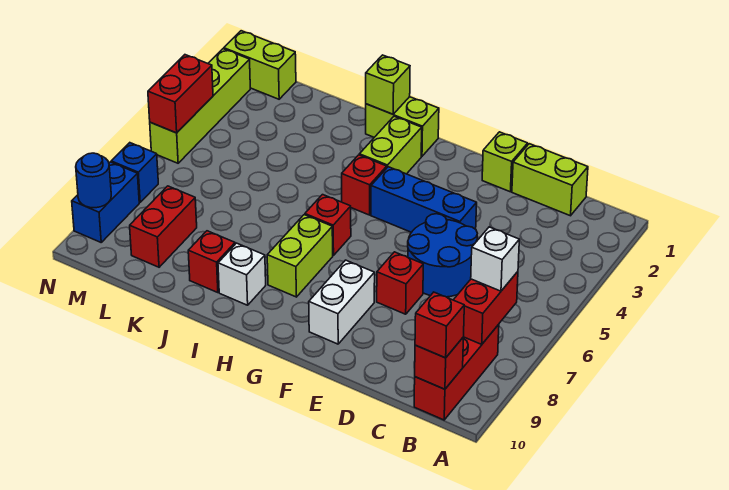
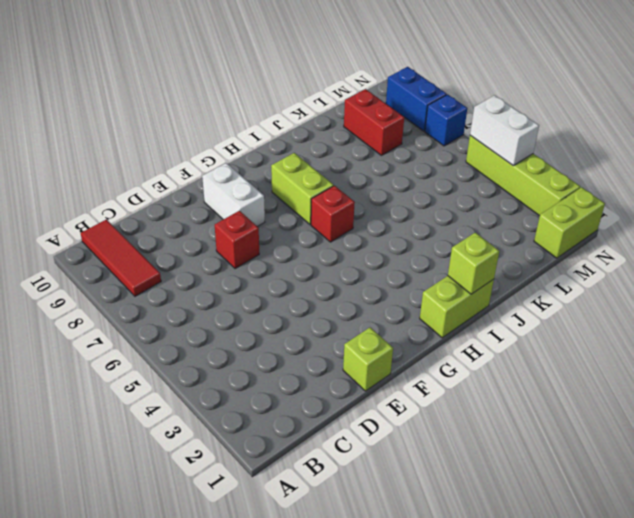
red tile B8:B10 level 1 -> red brick B8:B10 level 1
white brick N4:N5 level 2 -> red brick N4:N5 level 2
none -> lime brick C1:D1 level 1
none -> blue round brick D5:E6 level 1
none -> blue brick E4:G4 level 1

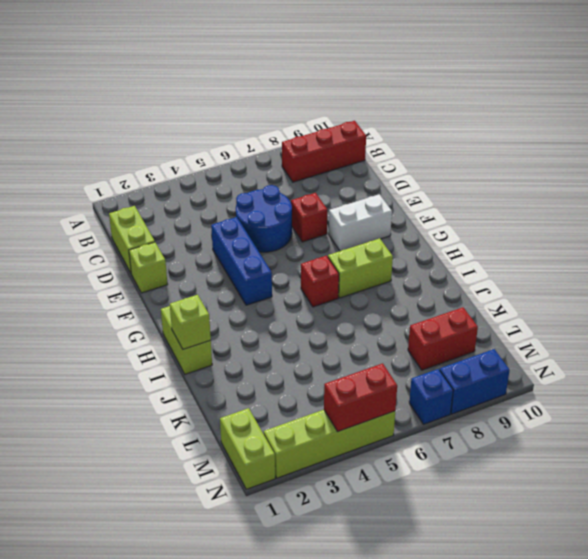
none -> lime brick H2:H3 level 1
none -> red brick H4 level 1
none -> white brick I9 level 1

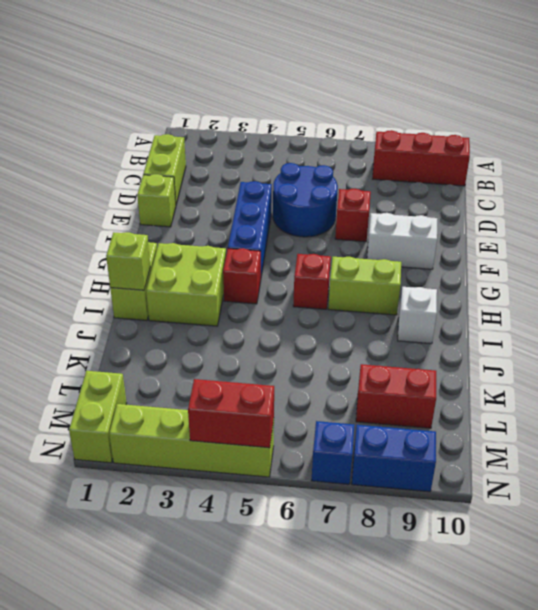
lime brick H2:I3 level 1 -> lime brick H2:H3 level 1
none -> red brick J9 level 1
none -> red brick B7:B8 level 2
none -> red brick B10 level 2

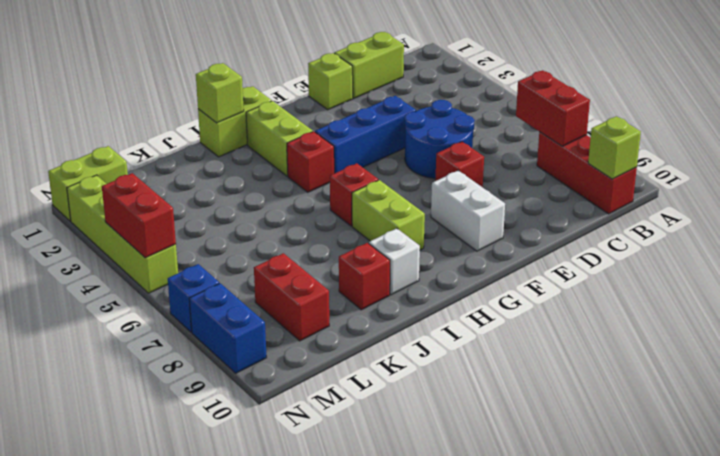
lime brick B10 level 2 -> red brick B10 level 2
none -> blue round brick N9 level 2
none -> white brick B7 level 3
none -> red brick B10 level 3

